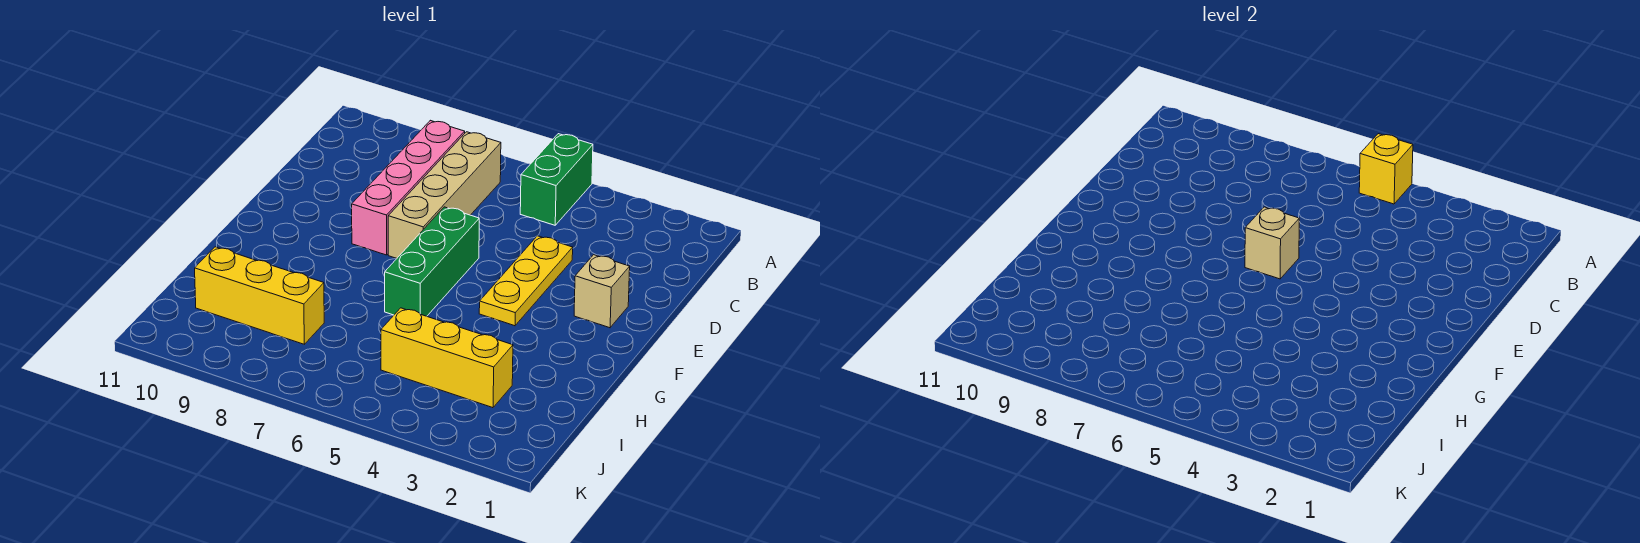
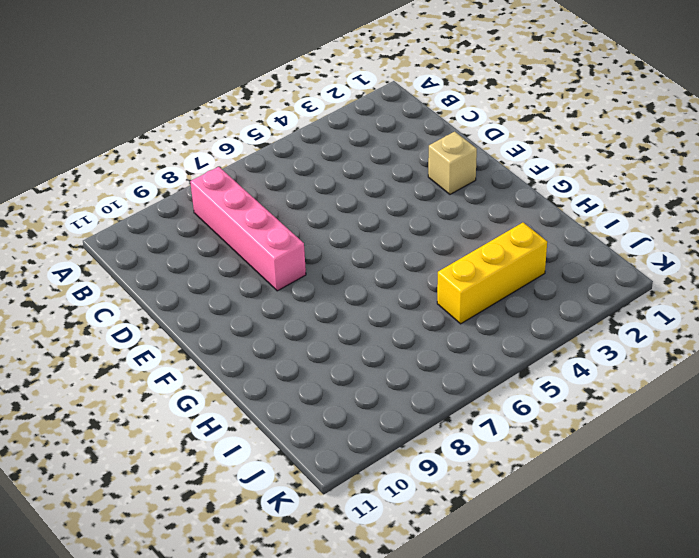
none -> green brick A5:B5 level 1
none -> tan brick B7:E7 level 1

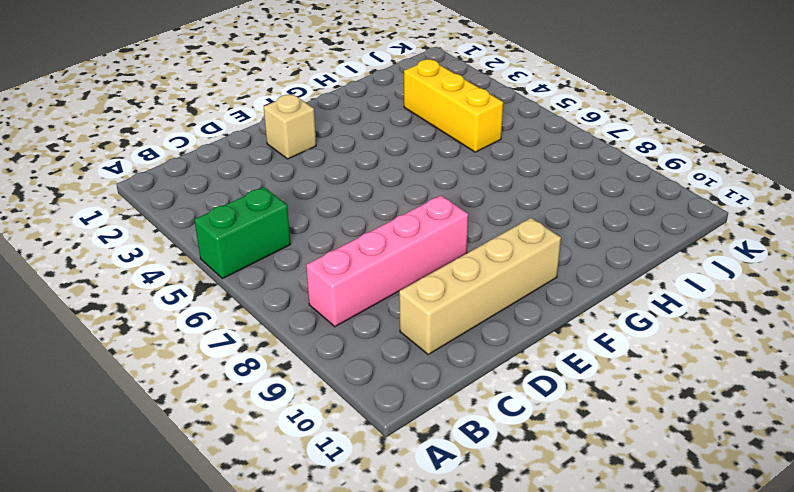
tan brick C10:F10 level 1 -> tan brick B7:E7 level 1
none -> yellow plate D4:F4 level 1
none -> green brick E6:G6 level 1

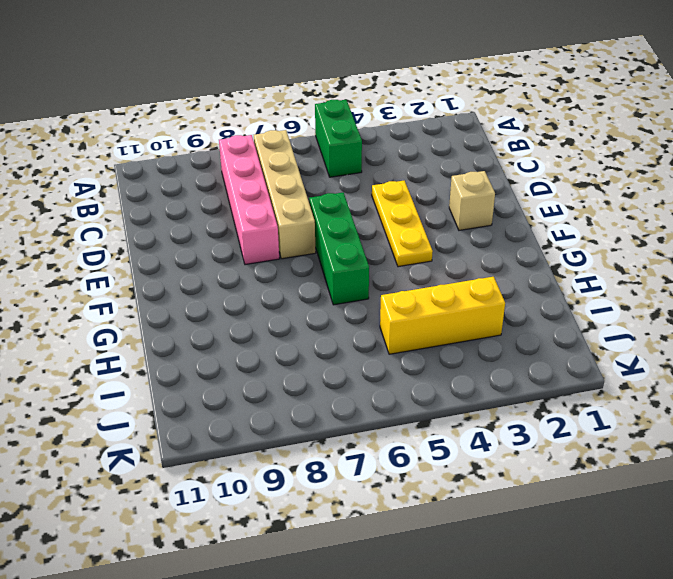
none -> yellow brick I8:I10 level 1
none -> yellow brick A5 level 2

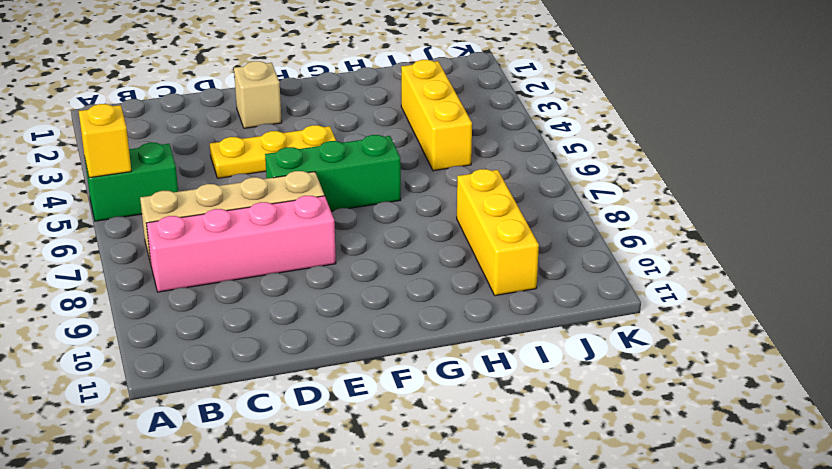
none -> tan brick E6 level 2

